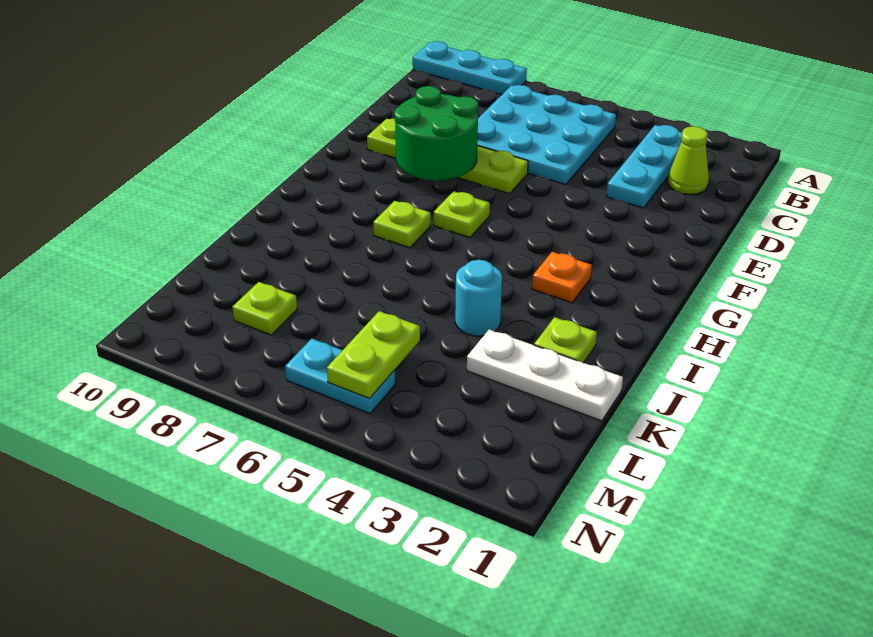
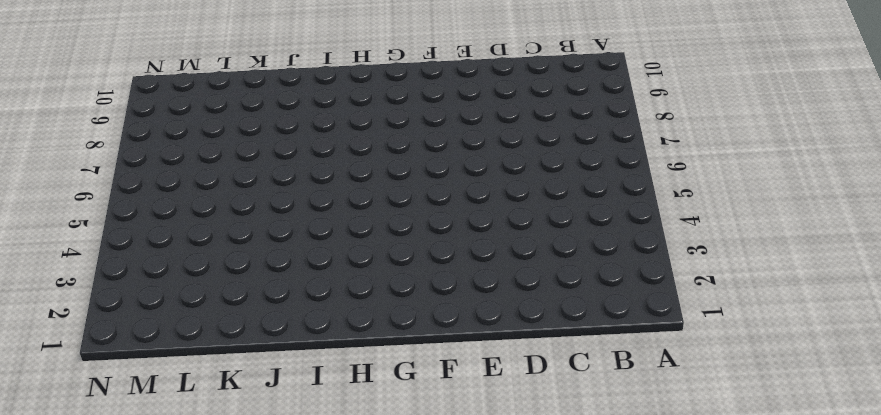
none -> cyan plate A8:A10 level 1
none -> cyan plate B3:D3 level 1
none -> cyan plate B5:D7 level 1

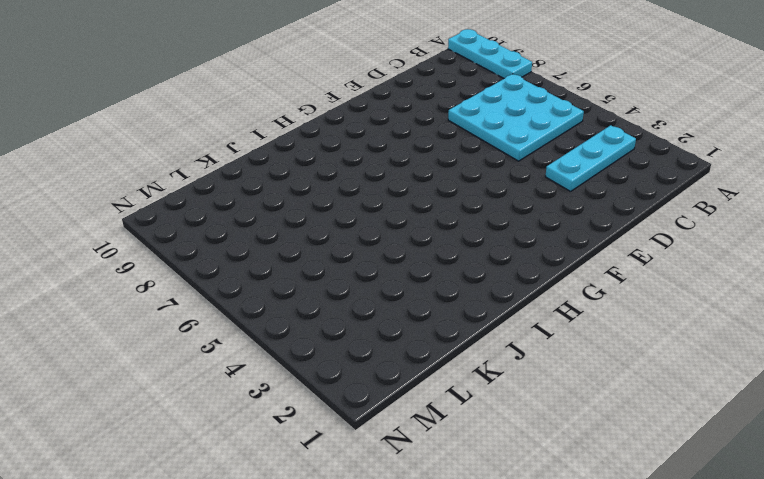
none -> lime cone C2 level 1
none -> lime plate E6:E9 level 1
none -> lime plate G6 level 1

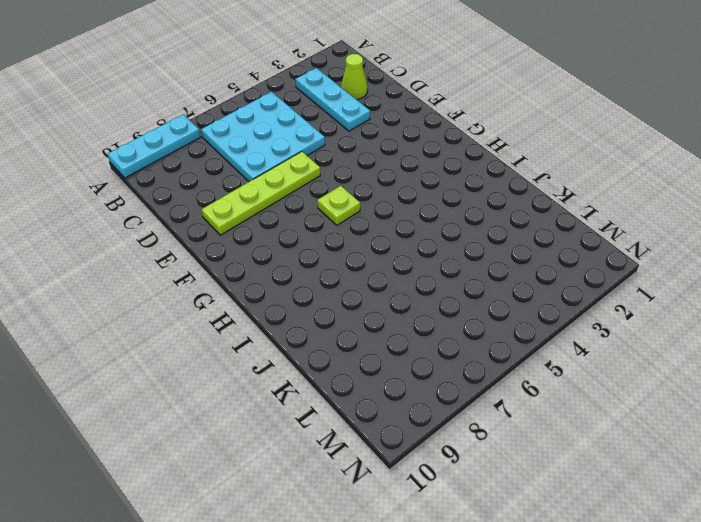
none -> orange plate H3 level 1
none -> lime plate H7 level 1
none -> lime plate J2 level 1

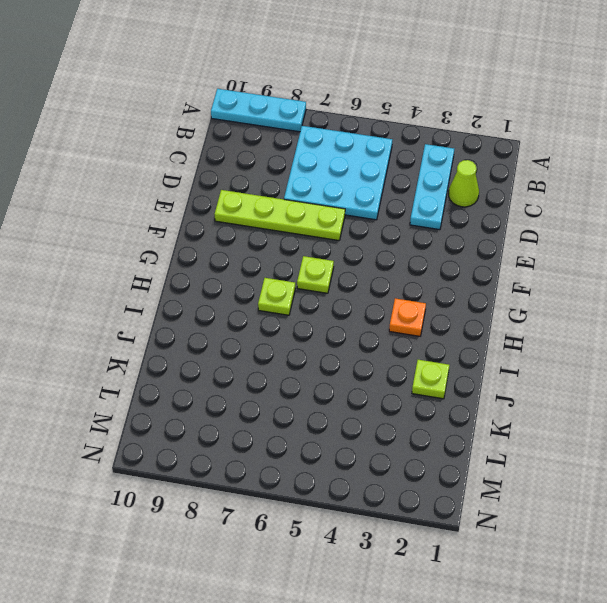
none -> cyan round brick J4 level 1
none -> white plate K1:K3 level 1
none -> lime plate L8 level 1

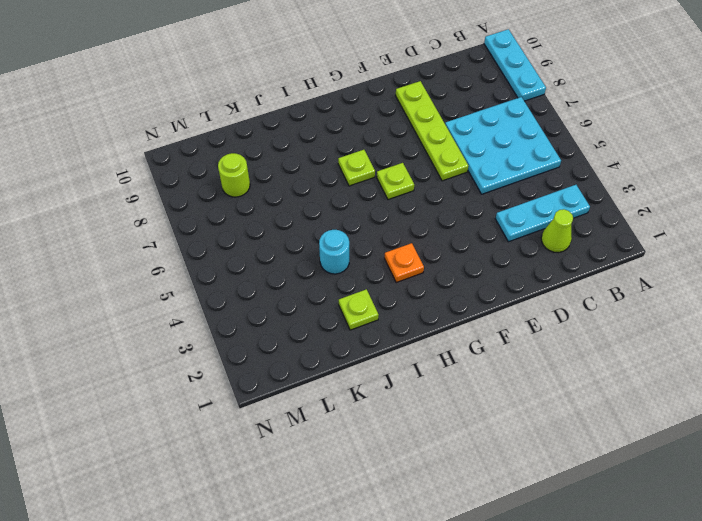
lime round brick L8 level 1 -> lime plate L8 level 1
none -> white plate K1:K3 level 1
none -> cyan plate M5:M6 level 1
none -> green round brick E7:F8 level 2

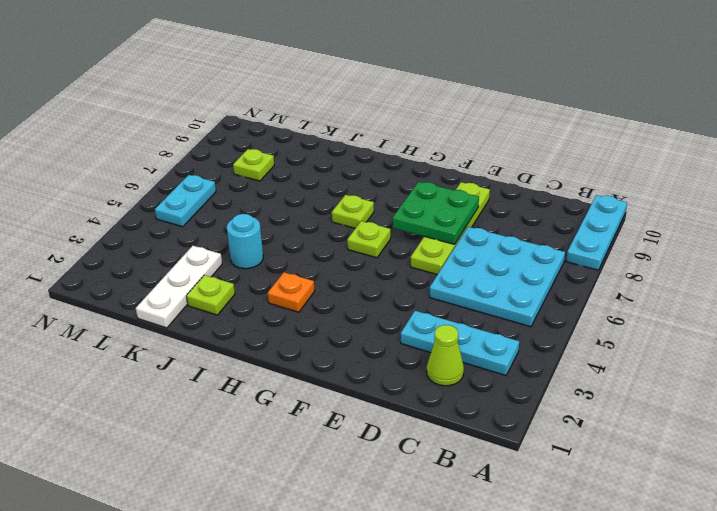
green plate E7:F8 level 2 -> green round brick E7:F8 level 2
none -> lime plate L5:M5 level 2

